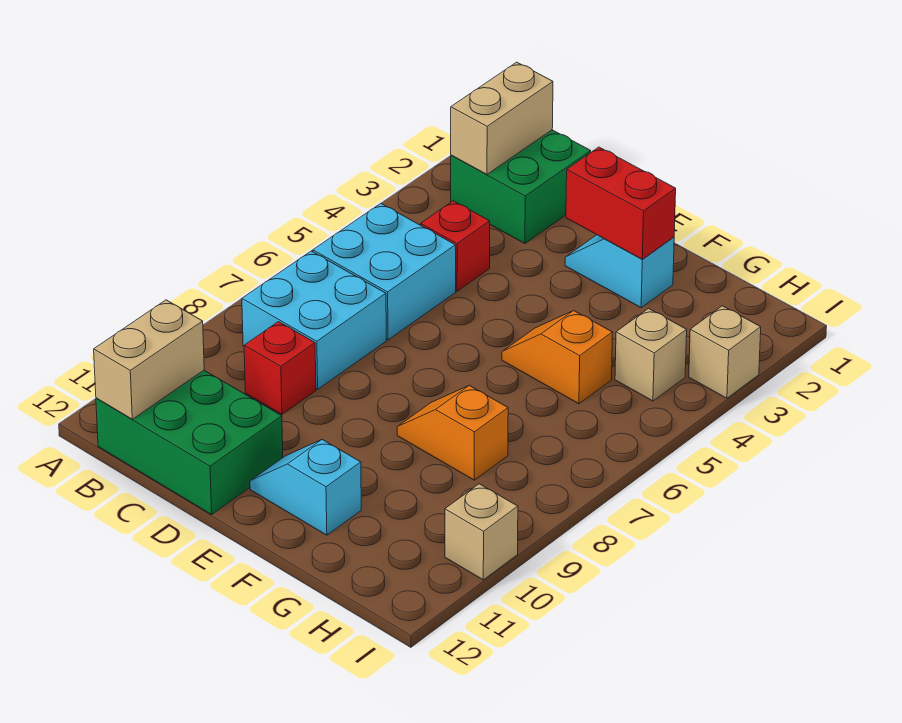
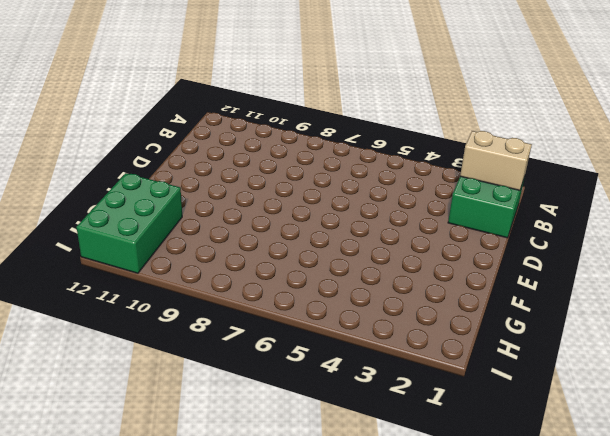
green brick G11:I12 level 1 -> green brick B11:D12 level 1
none -> cyan brick B5:C6 level 1
none -> cyan brick B7:C8 level 1
none -> red brick C4 level 1

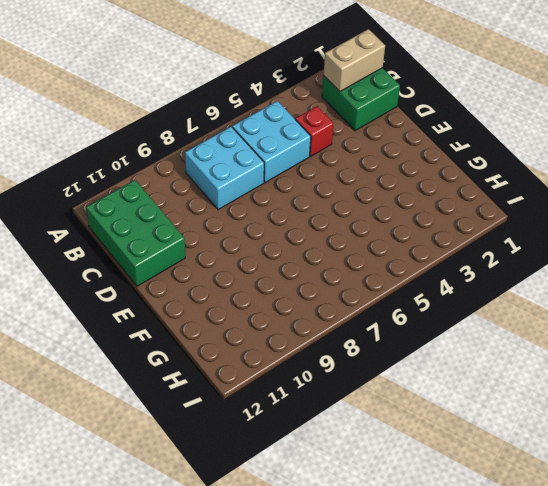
none -> red brick C9 level 1
none -> cyan slope E2:F2 level 1 top F
none -> cyan slope E11:F11 level 1 top F

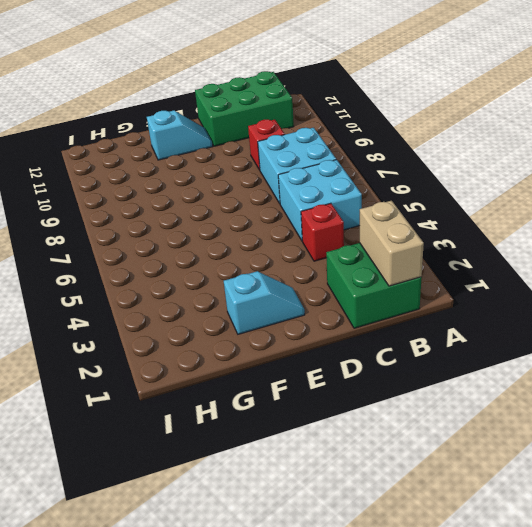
none -> orange slope F5:G5 level 1 top G
none -> orange slope F8:G8 level 1 top G
none -> tan brick H4 level 1

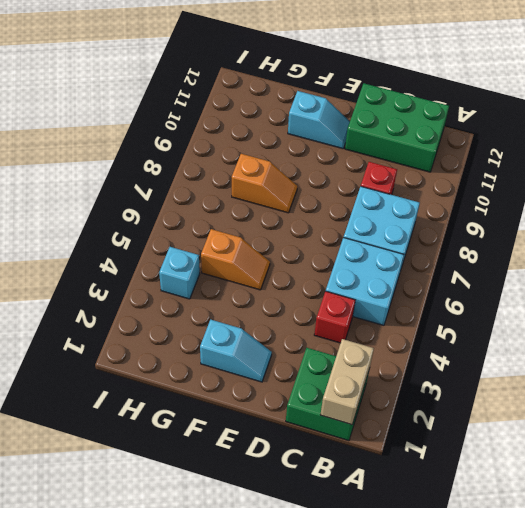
cyan brick H4 level 1 -> tan brick H4 level 1
none -> tan brick I3 level 1
none -> tan brick I10 level 1
none -> tan brick B11:B12 level 2

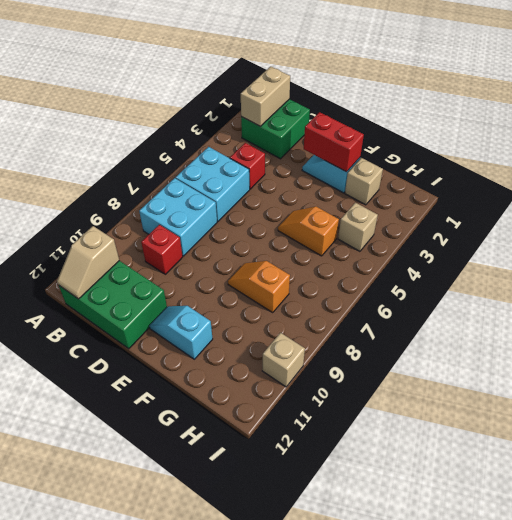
tan slope B11:B12 level 2 top 11 -> tan brick B11:B12 level 2
tan brick G2 level 1 -> tan brick I3 level 1

